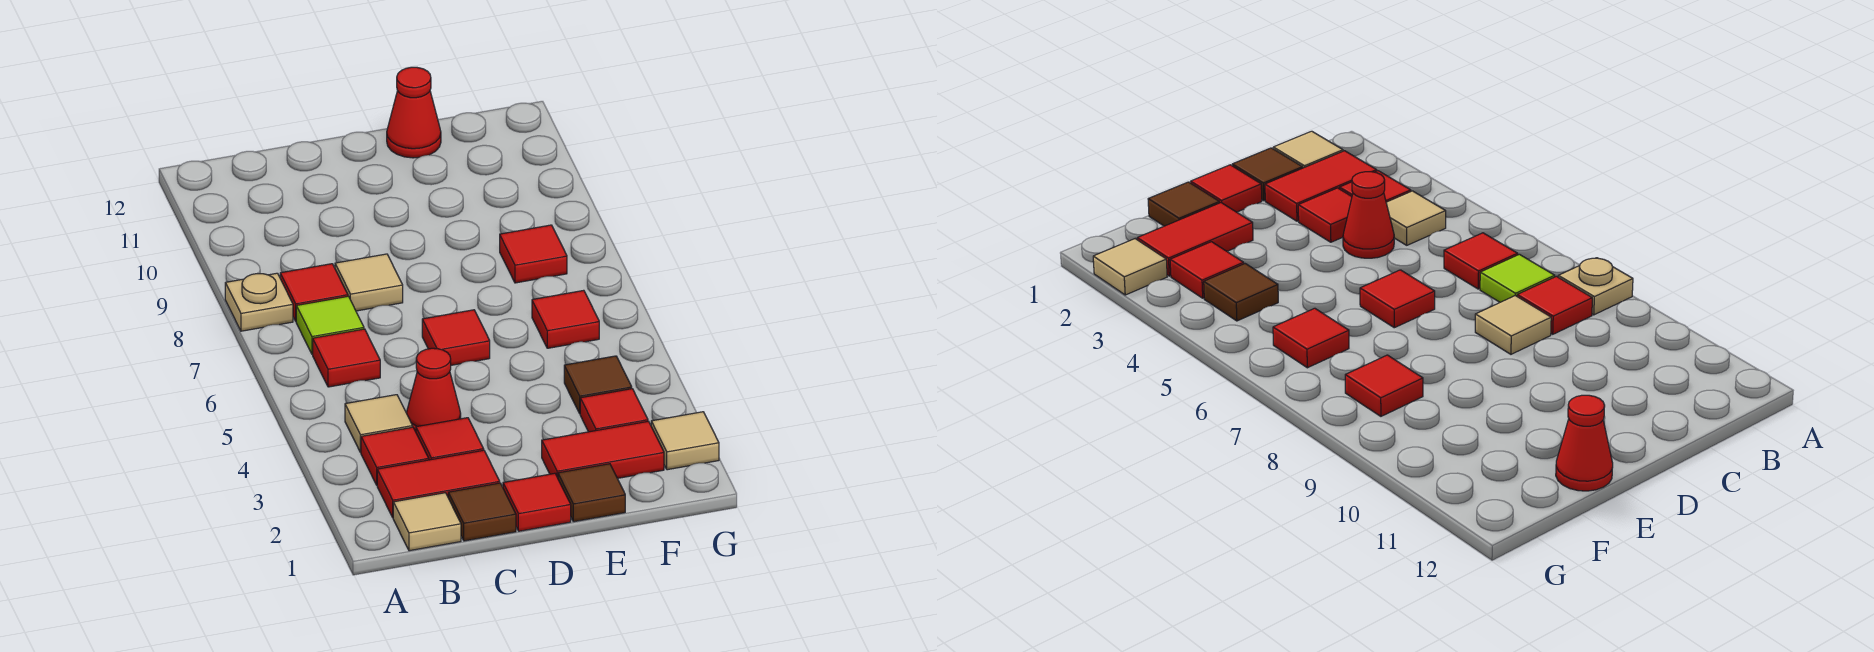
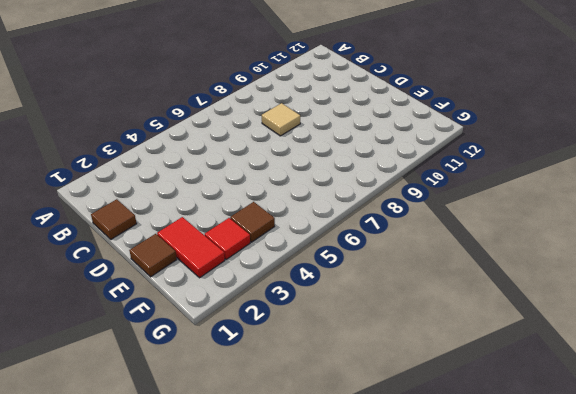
none -> tan plate A8 level 1
none -> tan tile B1 level 1
none -> red tile B2:C2 level 1

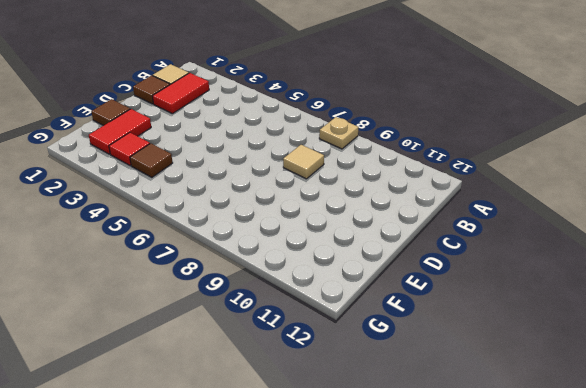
none -> red tile B3 level 1
none -> tan tile B4 level 1
none -> red tile B6 level 1

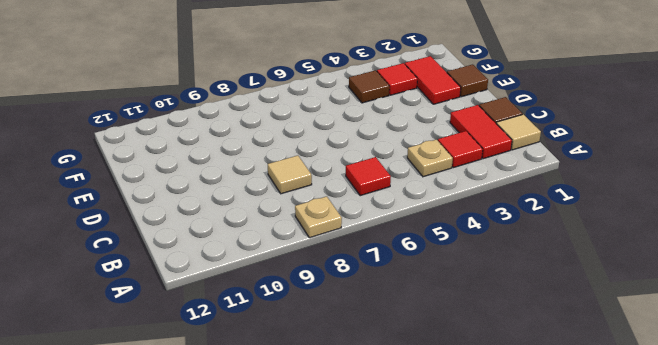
tan plate B4 level 1 -> tan tile B4 level 1
none -> lime tile B7 level 1
none -> red tile B8 level 1
none -> red tile C3 level 1

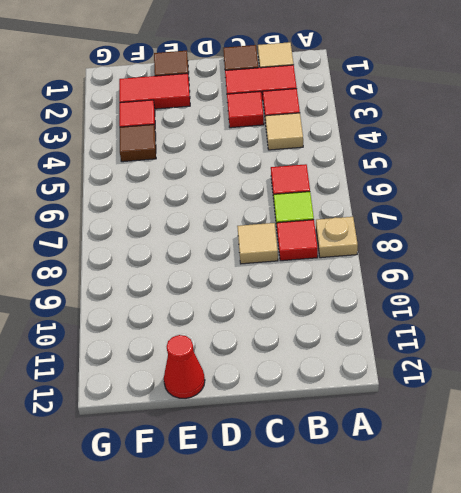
none -> red cone C4 level 1
none -> red tile D1 level 1
none -> red tile D6 level 1

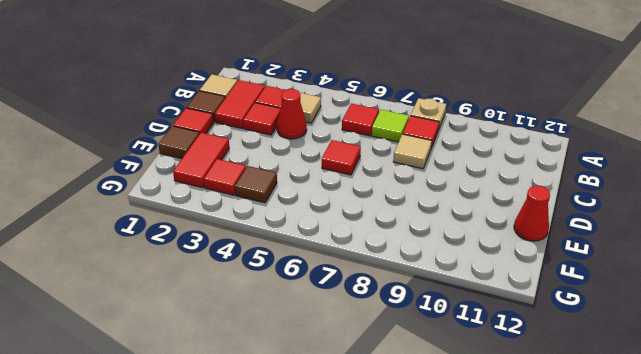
none -> red tile F6 level 1
none -> red tile F8 level 1
none -> tan tile G2 level 1

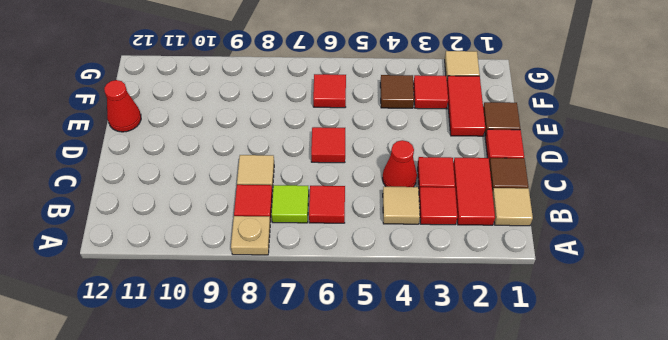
none -> red tile F8 level 1

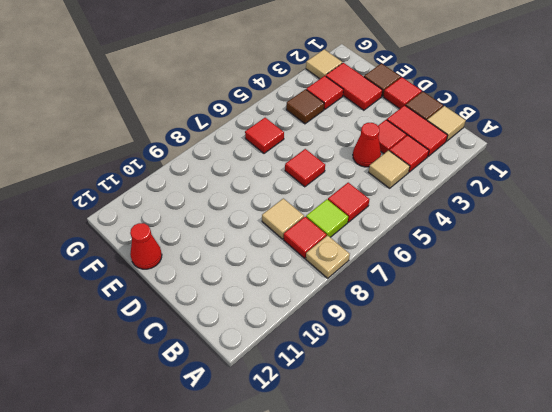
none -> red tile F8 level 1

